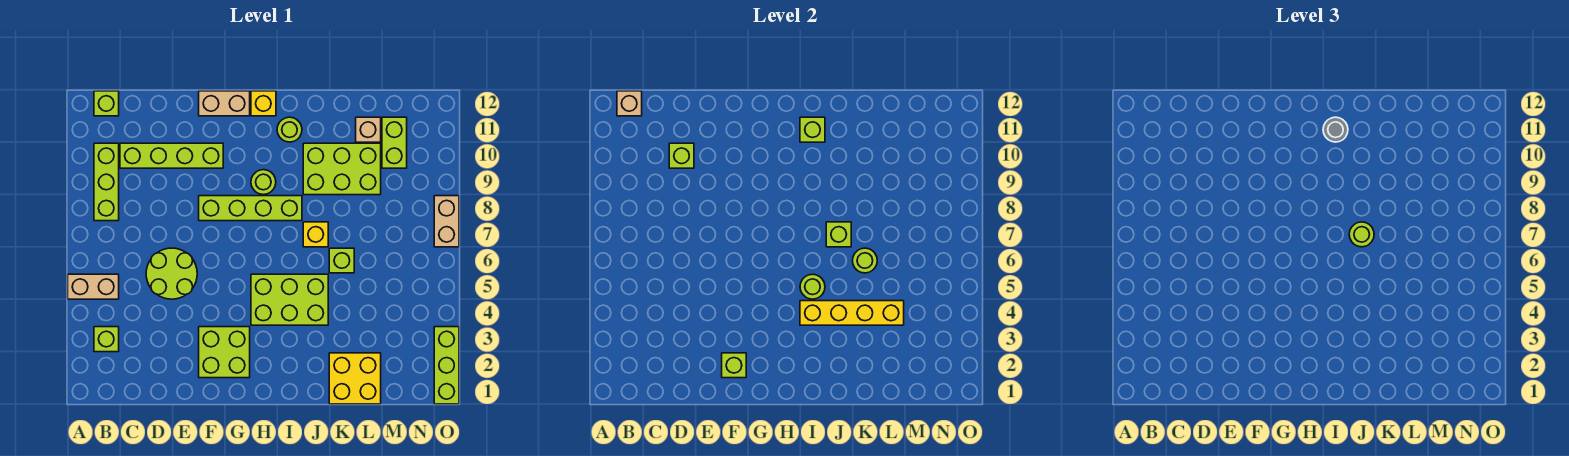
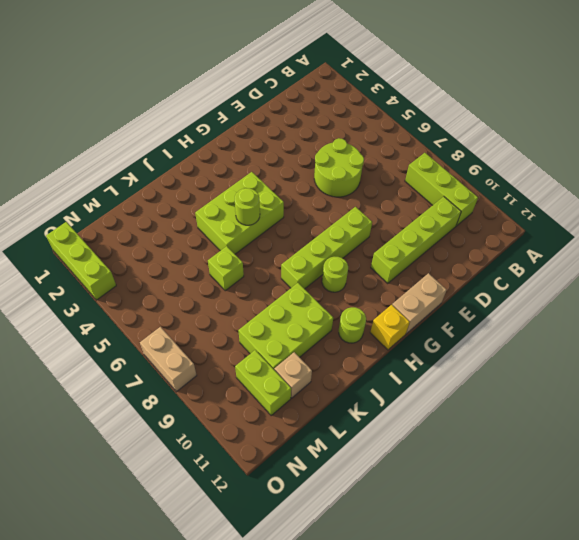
none -> tan brick A5:B5 level 1
none -> lime brick B3 level 1
none -> lime brick B12 level 1
none -> lime brick F2:G3 level 1

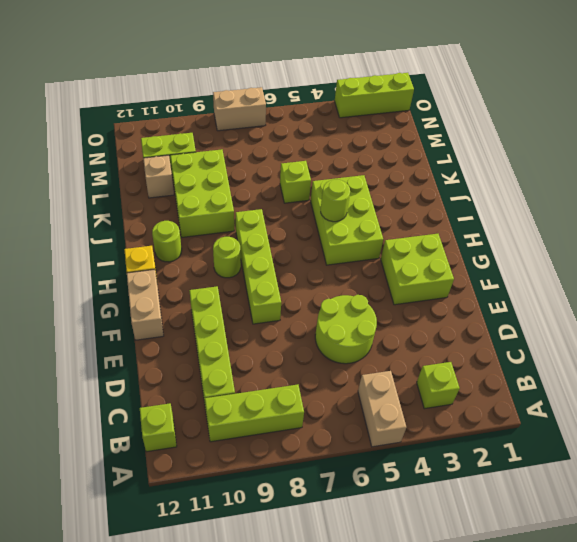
none -> yellow brick J7 level 1
none -> yellow brick K1:L2 level 1
none -> tan brick B12 level 2
none -> lime brick D10 level 2

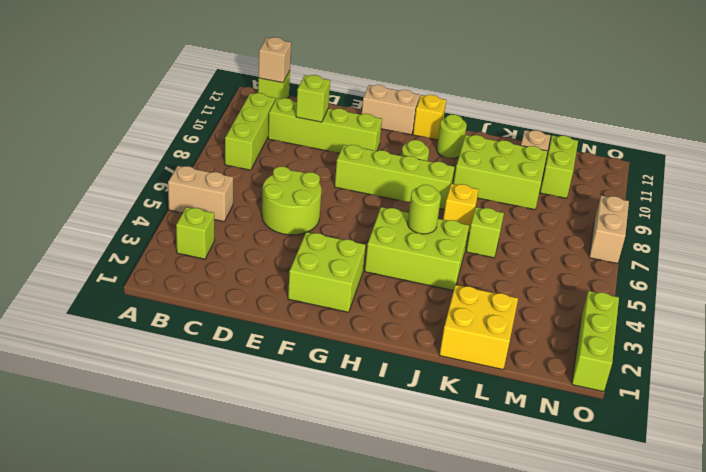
none -> lime brick F2 level 2
none -> yellow brick I4:L4 level 2
none -> lime brick I11 level 2
none -> lime brick J7 level 2

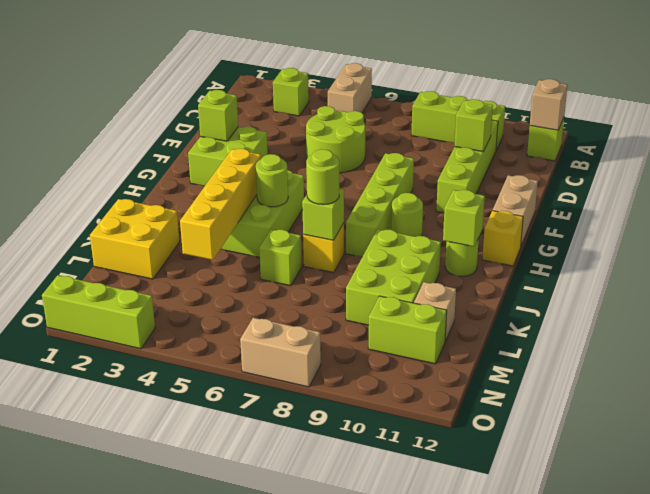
none -> lime round brick K6 level 2
none -> grey round brick I11 level 3

